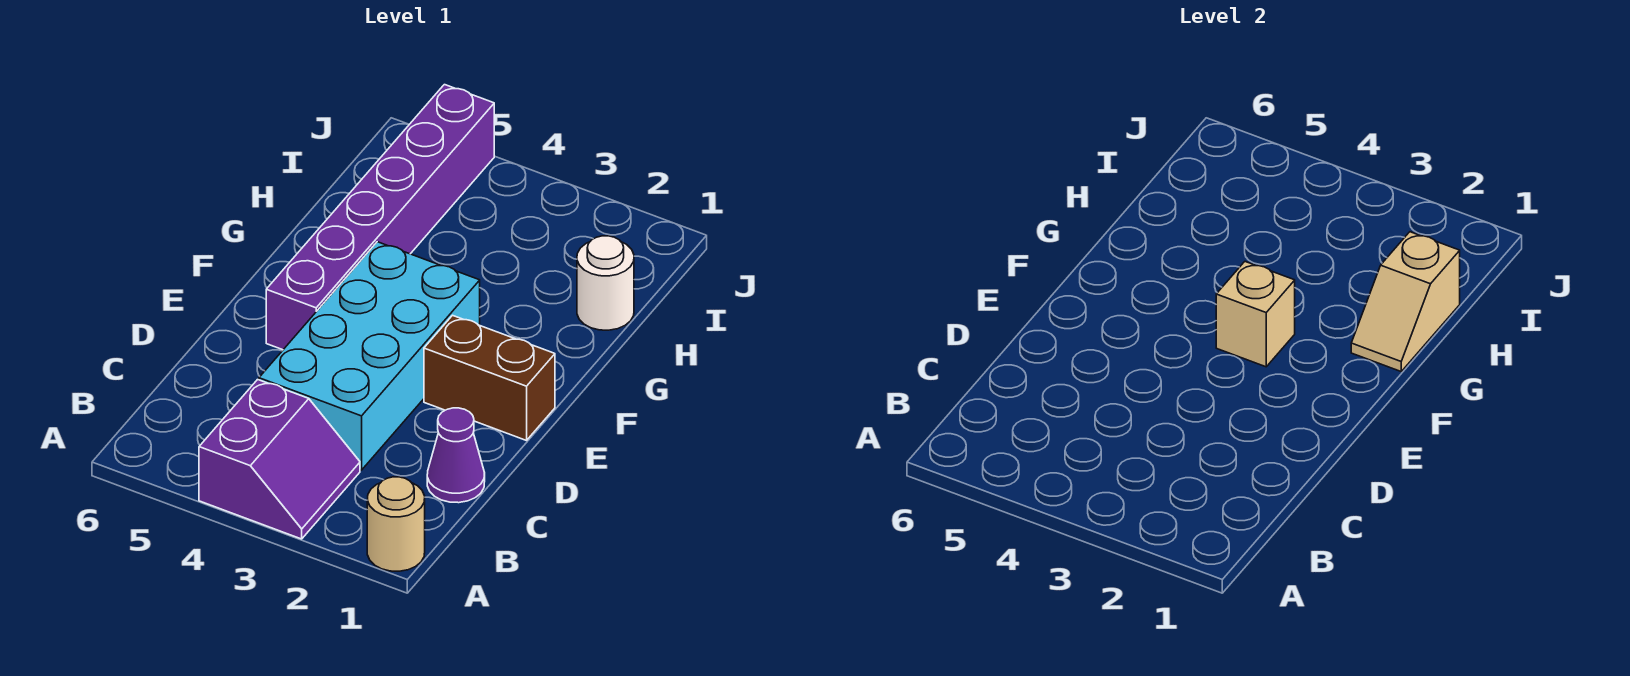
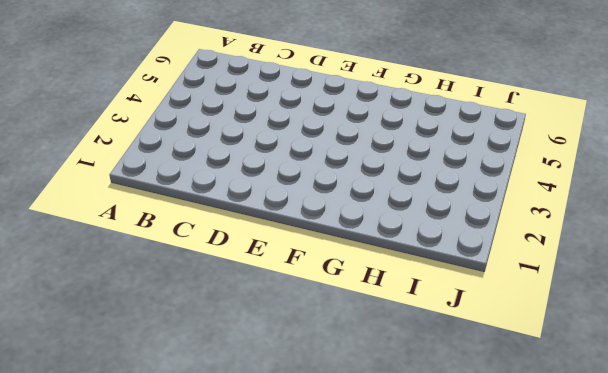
none -> tan round brick A1 level 1
none -> purple slope A3:B4 level 1 top 4

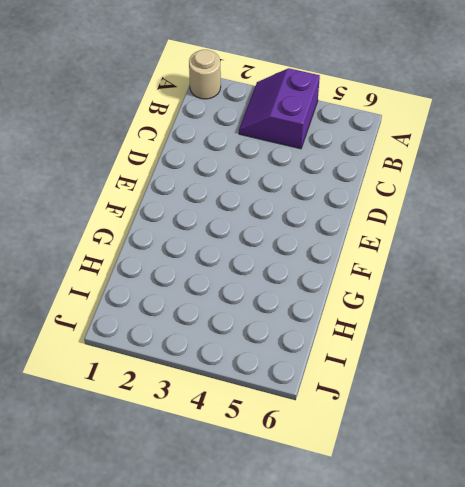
none -> purple cone C1 level 1
none -> cyan brick C3:F4 level 1

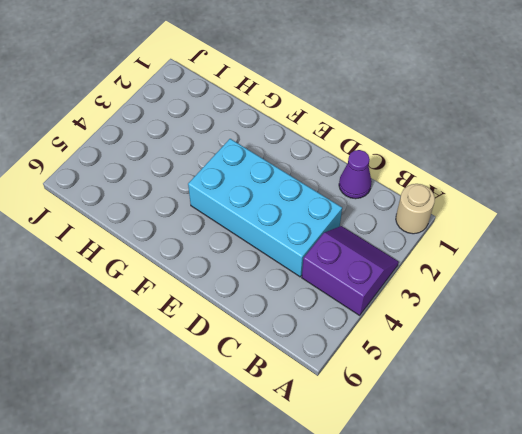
none -> brown brick E1:E2 level 1
none -> purple brick E5:J5 level 1

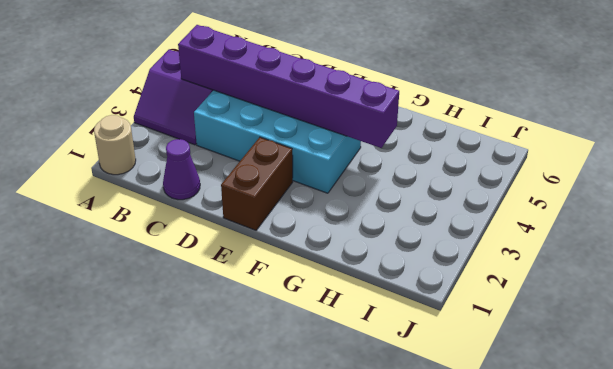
purple brick B4:G4 level 2 -> purple brick E5:J5 level 1
none -> white round brick H1 level 1
none -> tan brick F3 level 2

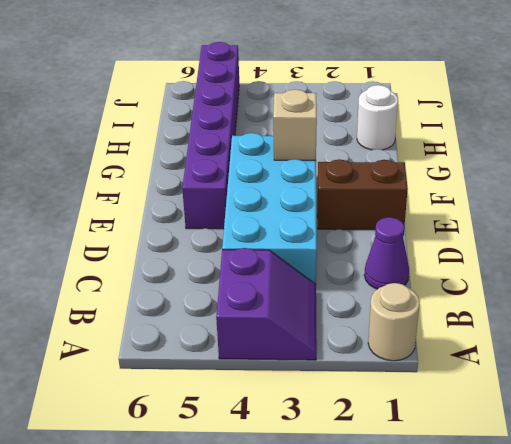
none -> tan slope G1:H1 level 2 top H

